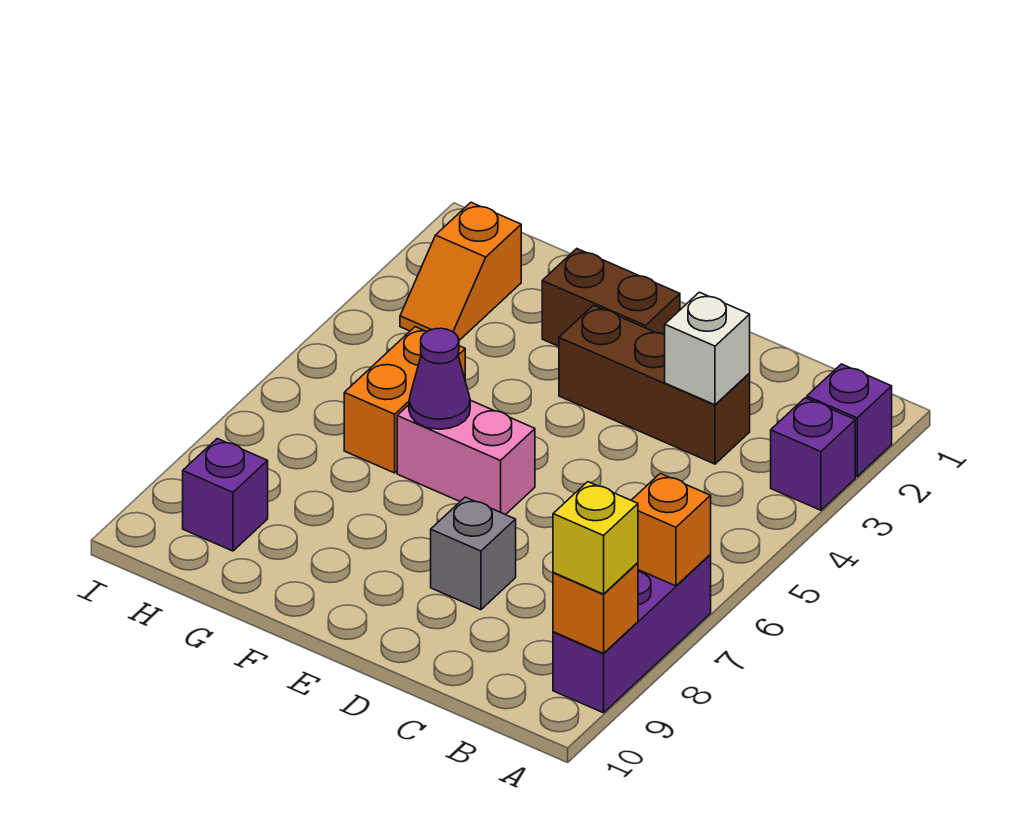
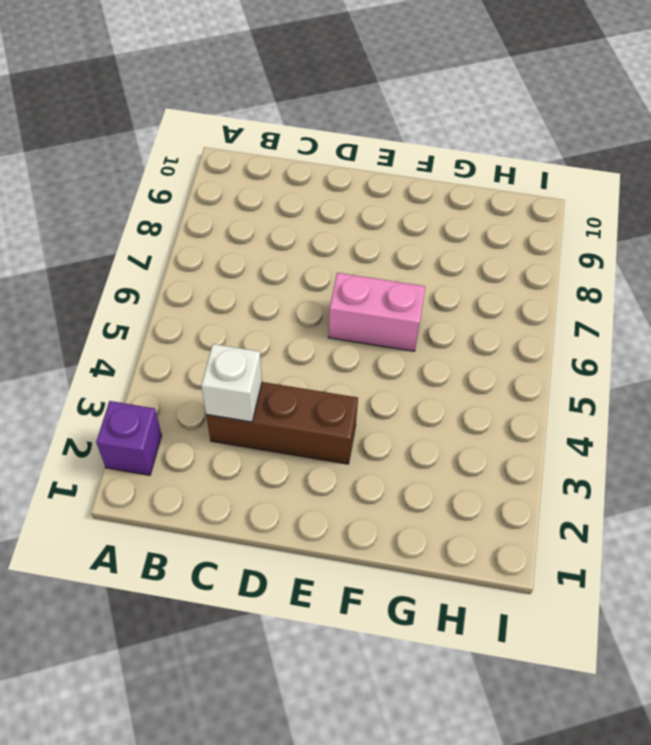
none -> purple brick A3 level 1
none -> purple brick A7:A9 level 1
none -> grey brick D8 level 1

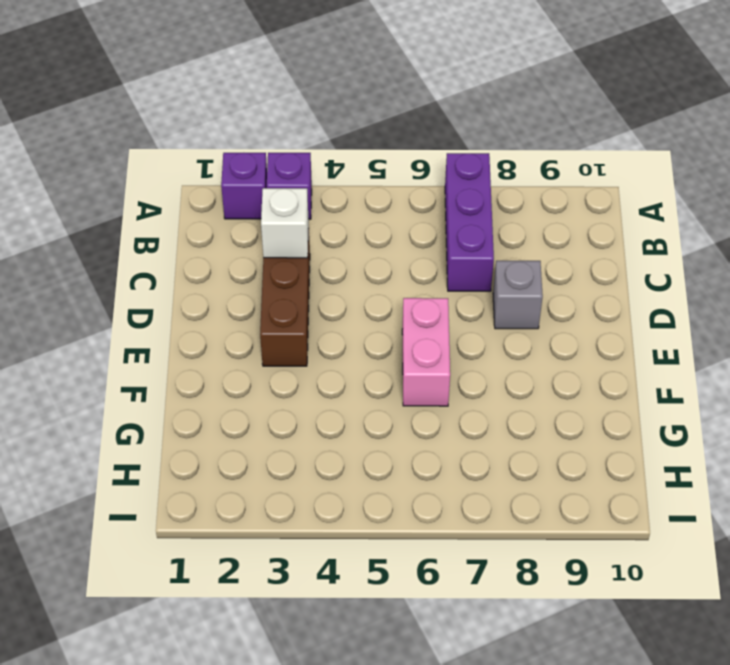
purple brick A7:C7 level 1 -> purple brick A7:A9 level 1
none -> brown brick E2:F2 level 1
none -> orange brick G5:G6 level 1
none -> orange slope H2:H3 level 1 top 2

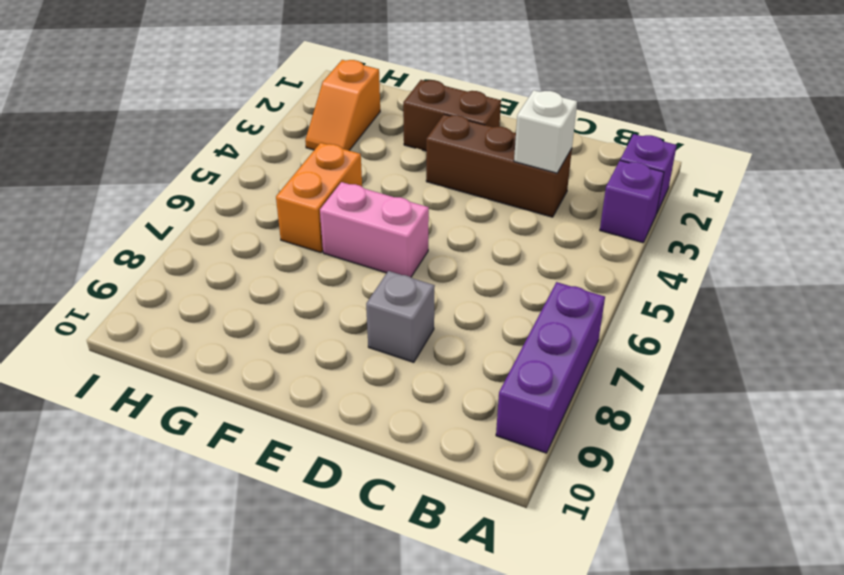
none -> purple brick H9 level 1
none -> orange brick A7 level 2
none -> orange brick A9 level 2

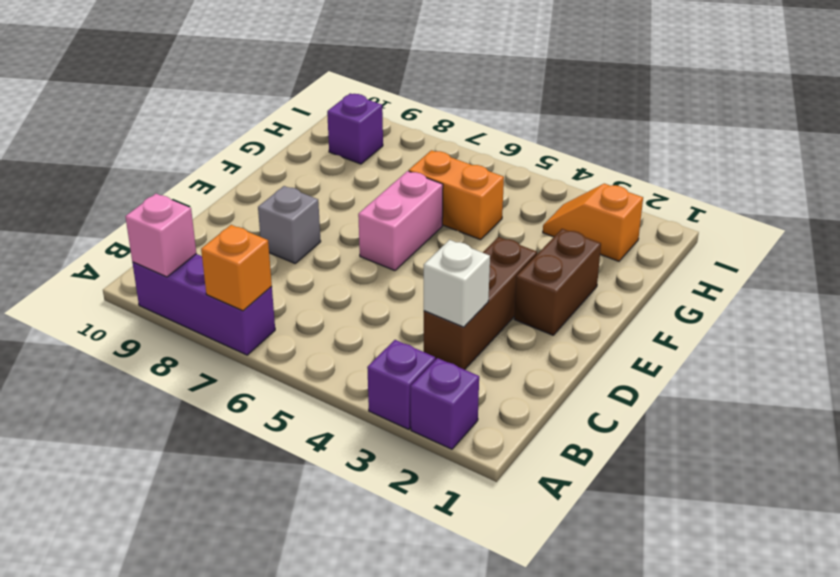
pink brick A9 level 2 -> orange brick A9 level 2
none -> purple cone F6 level 2
none -> yellow brick A9 level 3

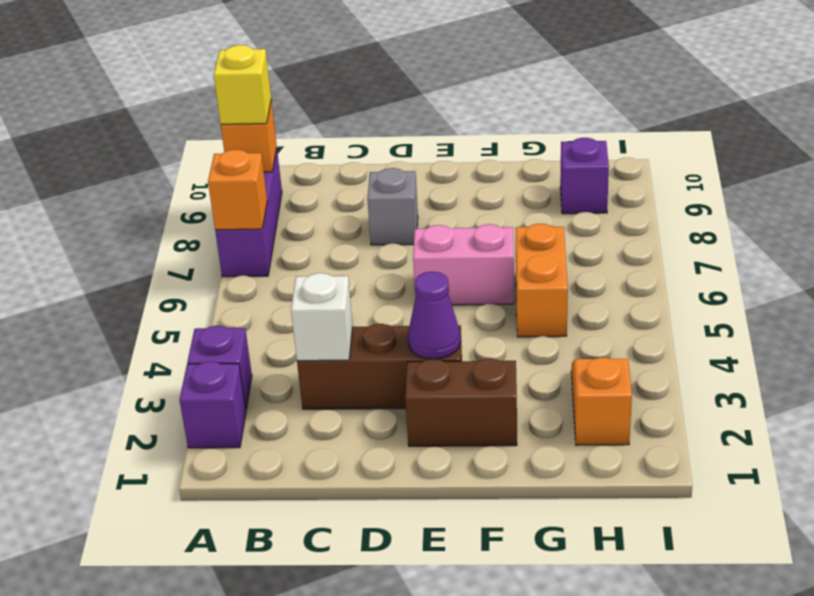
purple cone E3 level 2 -> purple cone F6 level 2

